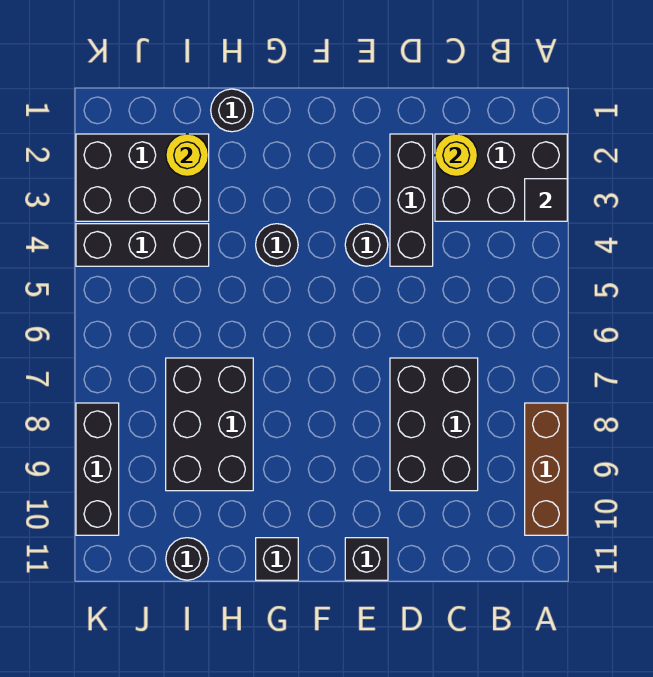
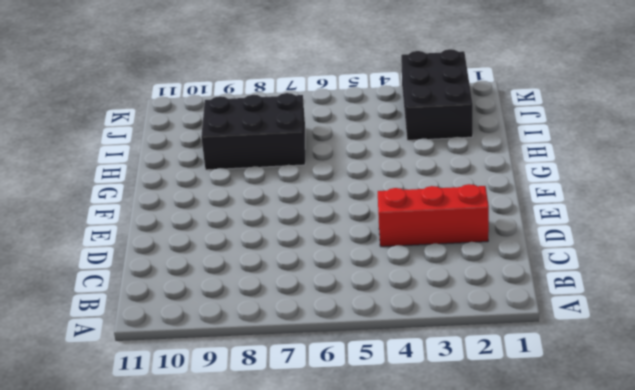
red brick D2:D4 level 1 -> black brick D2:D4 level 1
none -> black brick A2:C3 level 1
none -> brown brick A8:A10 level 1
none -> black brick C7:D9 level 1

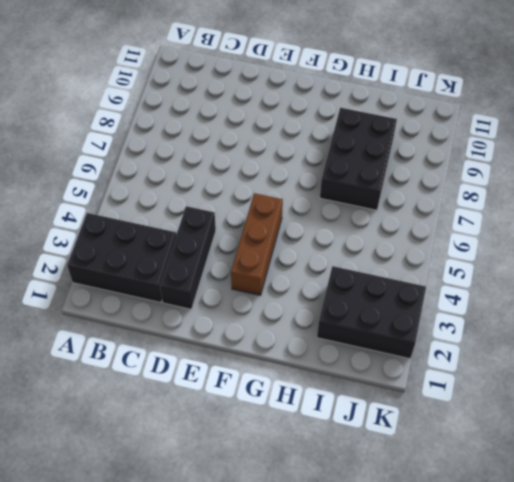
brown brick F3:F5 level 1 -> brown brick A8:A10 level 1
none -> black brick C7:D9 level 1
none -> black round brick E4 level 1
none -> black brick E11 level 1

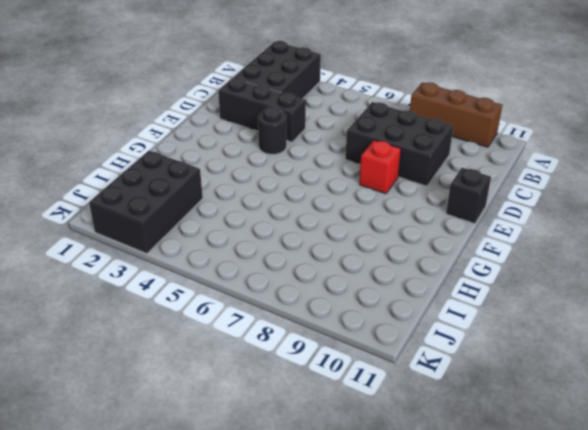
red brick E8 level 1 -> none
none -> black round brick G4 level 1
none -> black brick G11 level 1
none -> black round brick H1 level 1

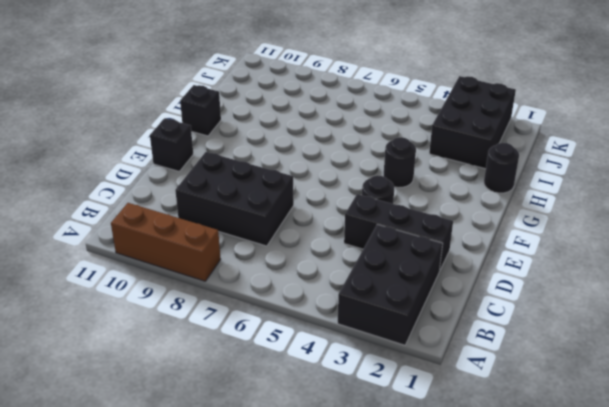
none -> black brick H7:I9 level 1
none -> black brick I4:K4 level 1
none -> black round brick I11 level 1

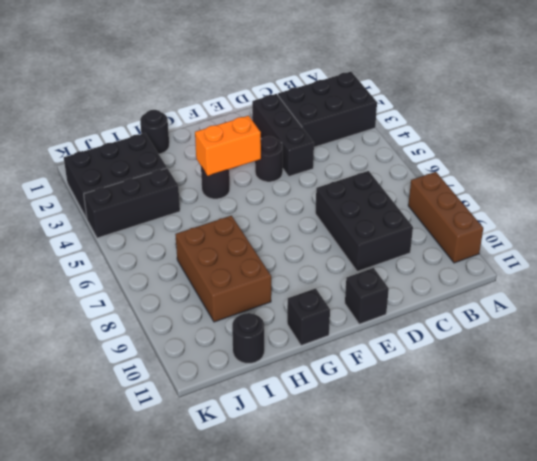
orange brick F4:G4 level 2 -> none
brown brick H7:I9 level 1 -> black brick H7:I9 level 1
none -> black brick K8:K10 level 1
none -> black tile A3 level 2
none -> yellow round brick C2 level 2

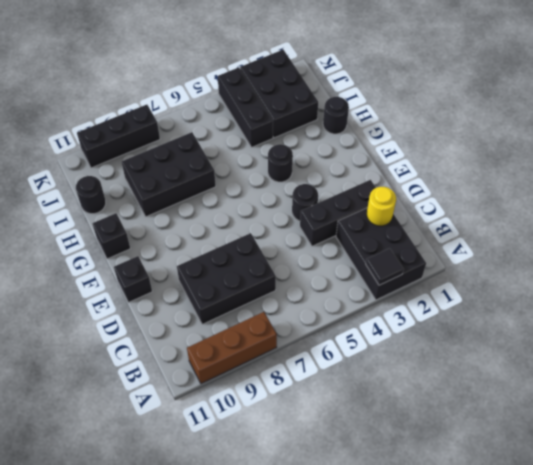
none -> yellow round brick I2 level 2

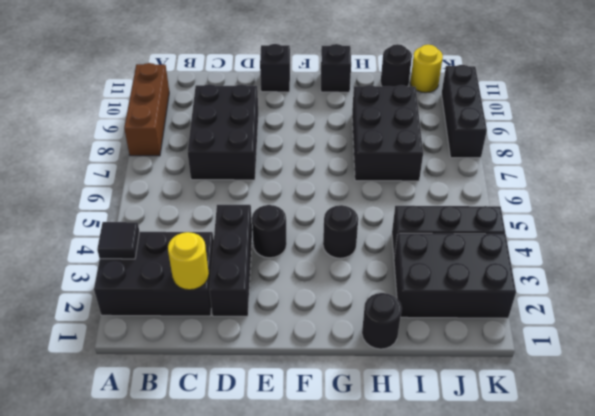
yellow round brick J11 level 1 -> yellow round brick I2 level 2

